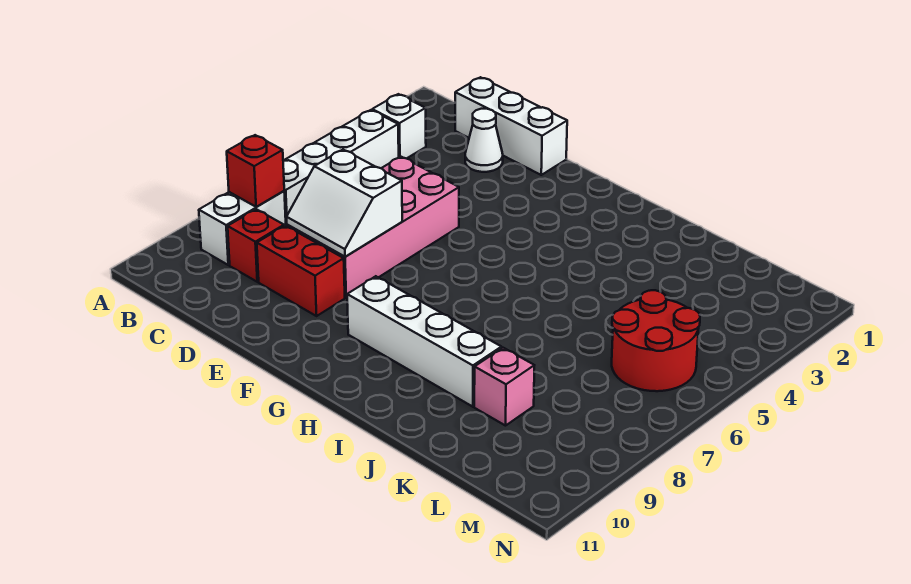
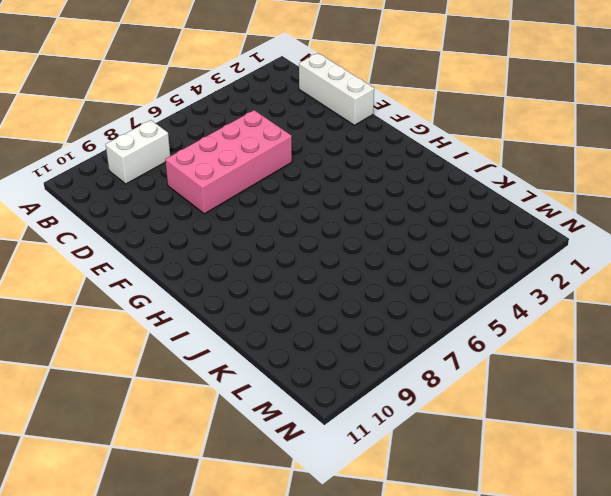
none -> white brick B3 level 1
none -> white brick B4:B7 level 1
none -> red brick C9 level 1

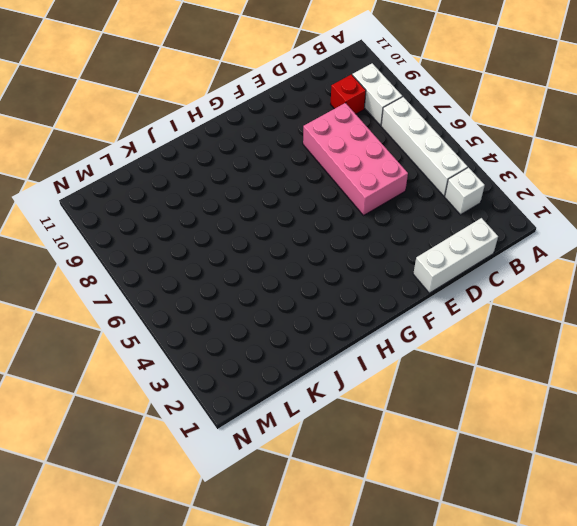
none -> white cone D2 level 1
none -> red brick D9:E9 level 1
none -> white brick G9:J9 level 1

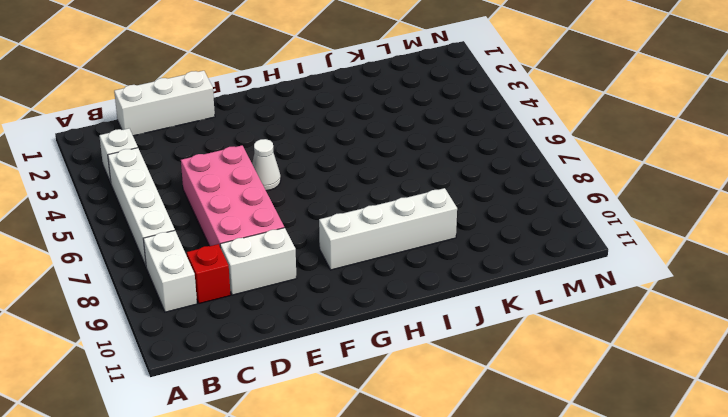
white brick D9:E9 level 1 -> red brick D9:E9 level 1
white cone F5 level 1 -> white cone D2 level 1
none -> pink brick K9 level 1
none -> red round brick L5:M6 level 1
none -> red brick B8 level 2

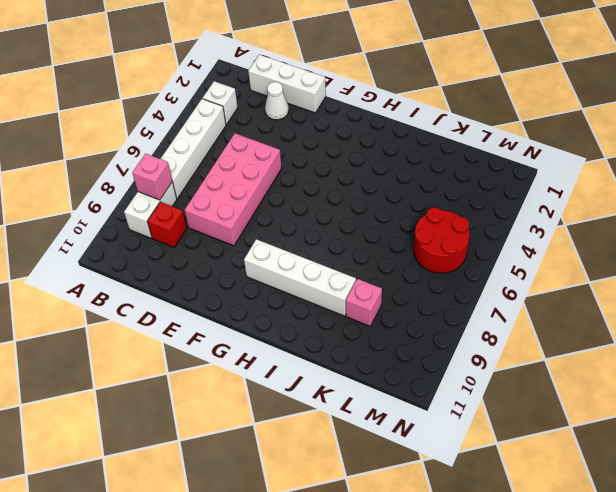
pink brick B8 level 2 -> red brick B8 level 2
none -> red brick D9:E9 level 1
none -> white slope D7:E8 level 2 top 7

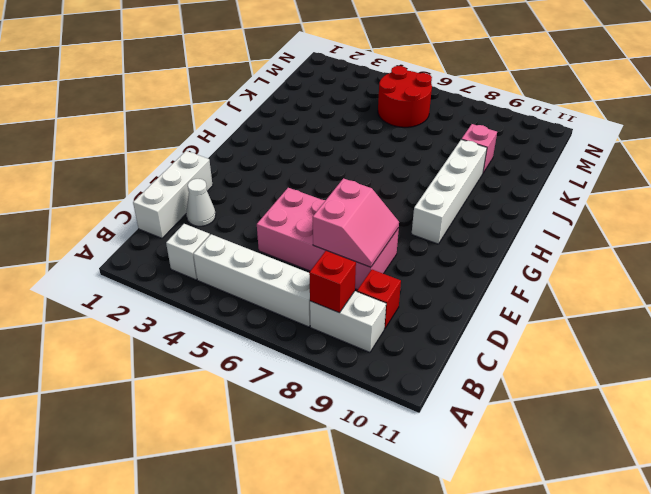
pink slope D7:E8 level 2 top 7 -> white slope D7:E8 level 2 top 7
none -> red brick D9:E9 level 1

